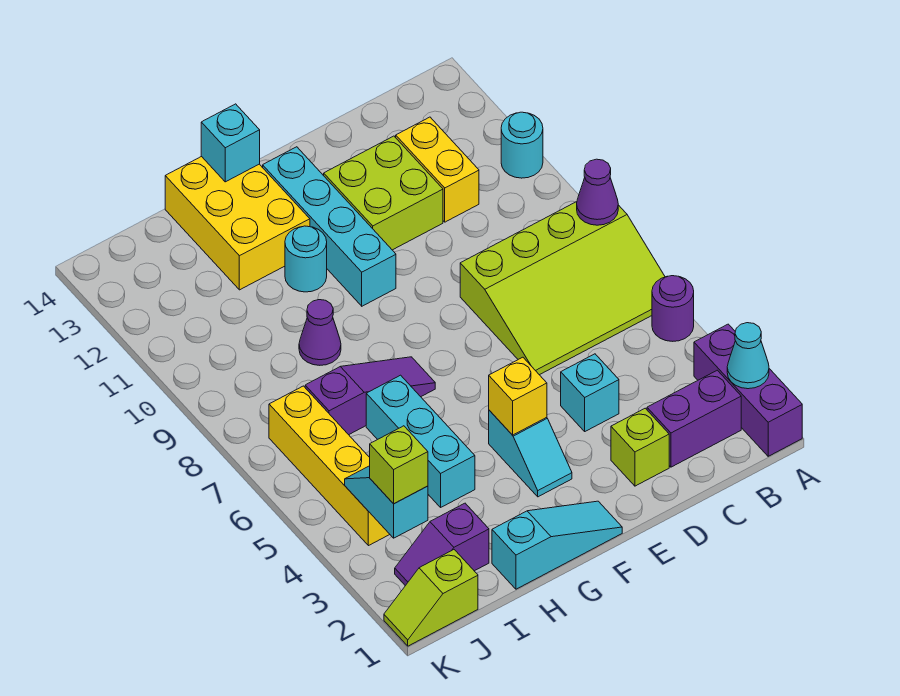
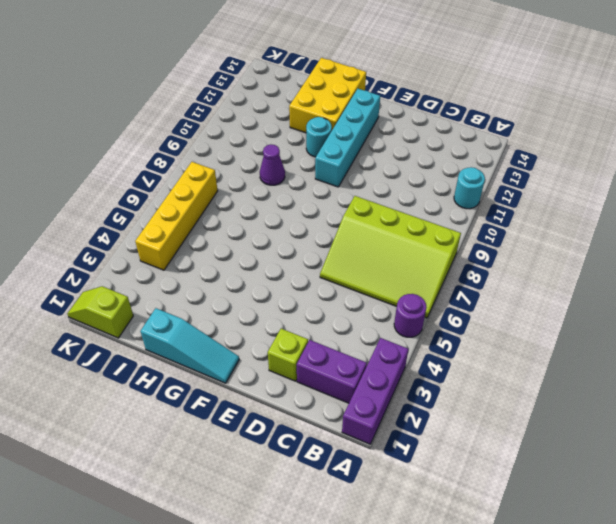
none -> yellow brick C11:C12 level 1
none -> cyan brick D4 level 1
none -> lime brick D11:E12 level 1

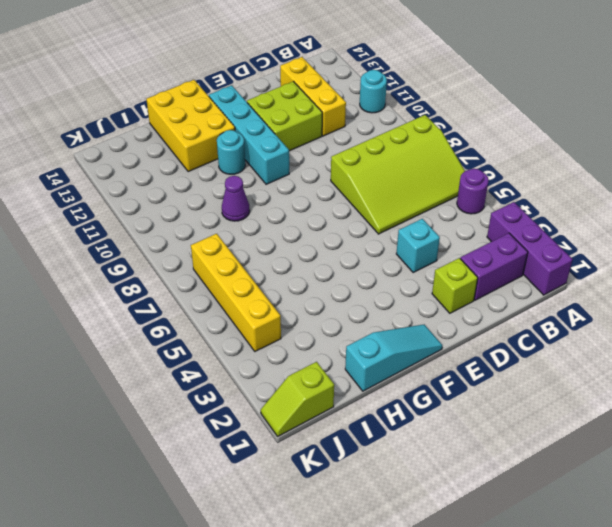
yellow brick C11:C13 level 1 -> yellow brick C11:C12 level 1
none -> cyan slope F3:F4 level 1 top 4
none -> purple slope G7:I7 level 1 top I
none -> cyan brick H4:H6 level 1

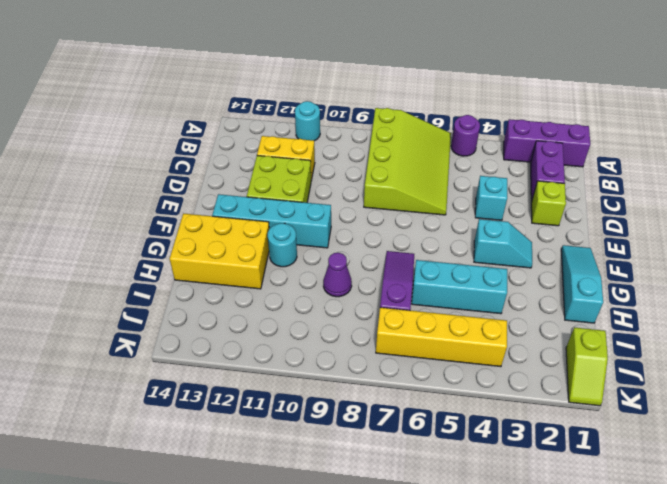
none -> purple slope I2:J2 level 1 top I
none -> cyan cone A2 level 2
none -> purple cone A8 level 2

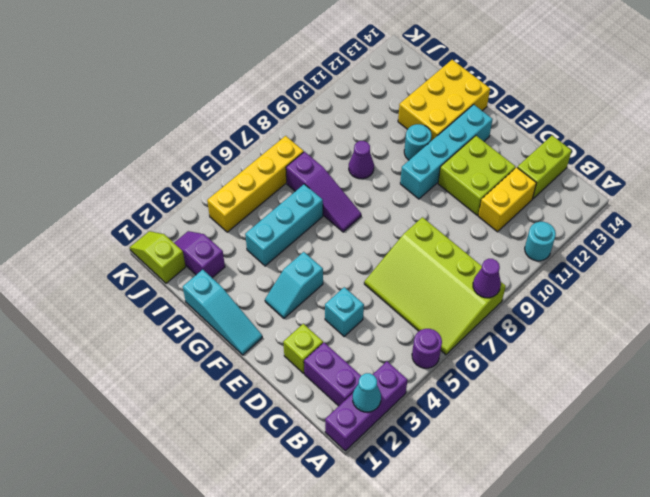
lime brick C13:C14 level 1 -> none
none -> yellow brick F4 level 2
none -> cyan brick G14 level 2
none -> cyan slope J3:J4 level 2 top 3

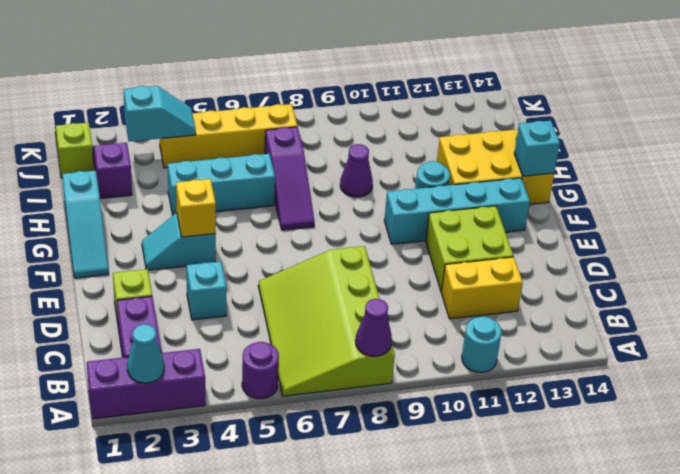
none -> lime brick J3 level 3

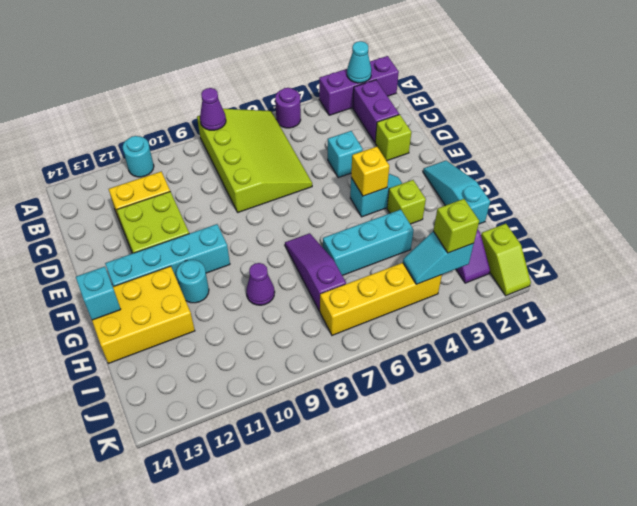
lime brick G3 level 1 -> none

